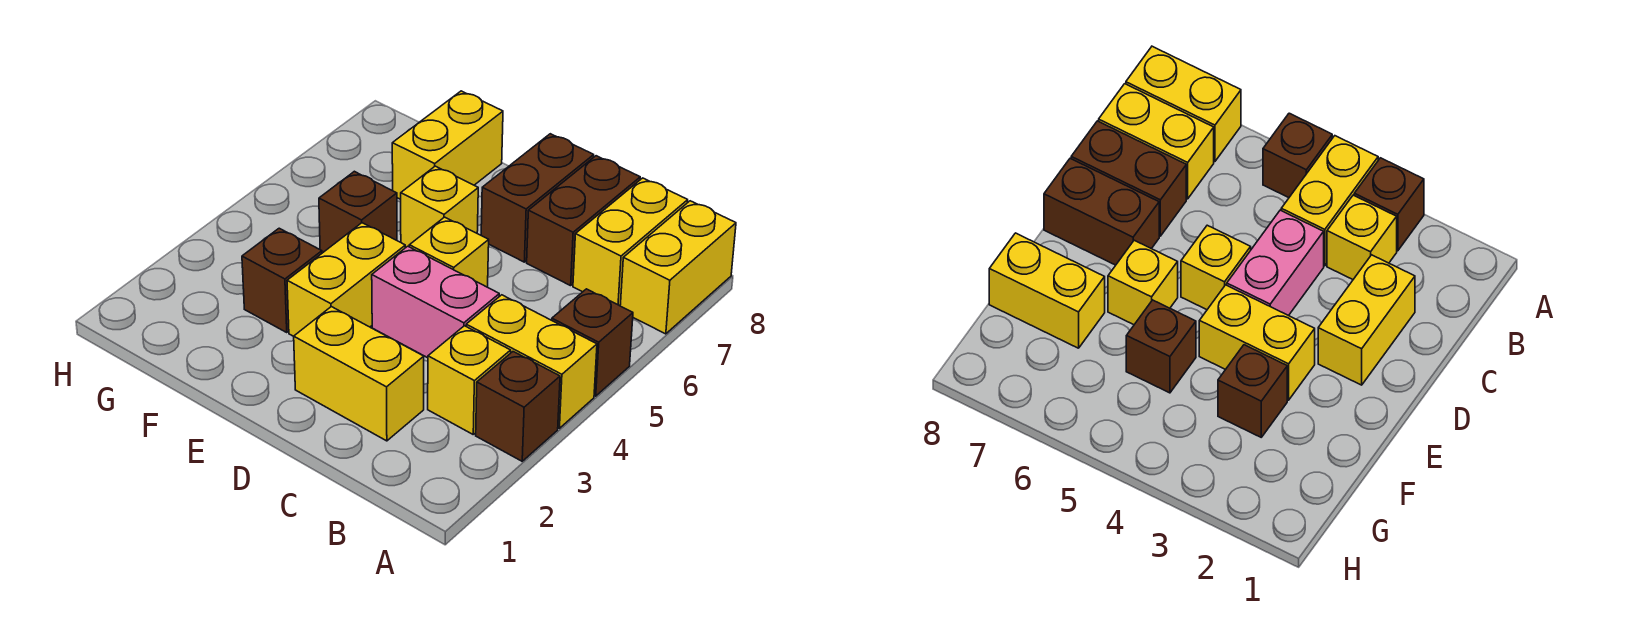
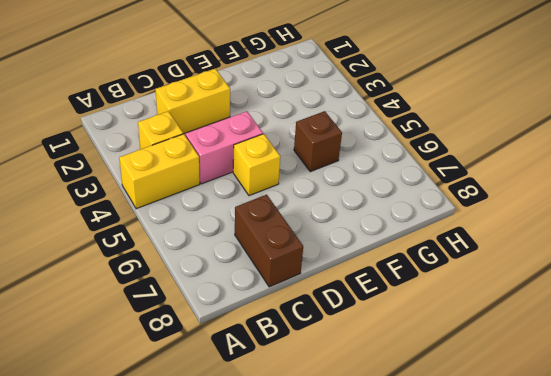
none -> brown brick A3 level 1
none -> brown brick A5 level 1
none -> yellow brick A7:A8 level 1

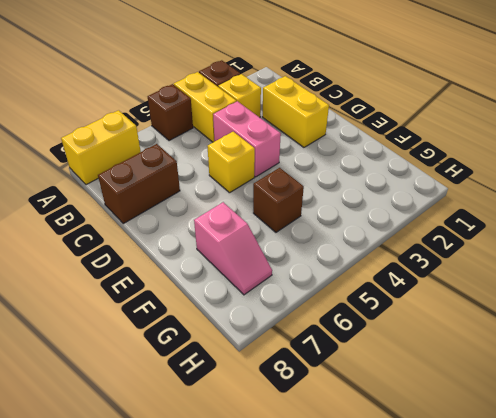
pink slope F7:G7 level 1 top F -> yellow brick F7:F8 level 1
none -> yellow brick B7:B8 level 1
none -> brown brick D7:D8 level 1
none -> yellow brick E3:E4 level 1

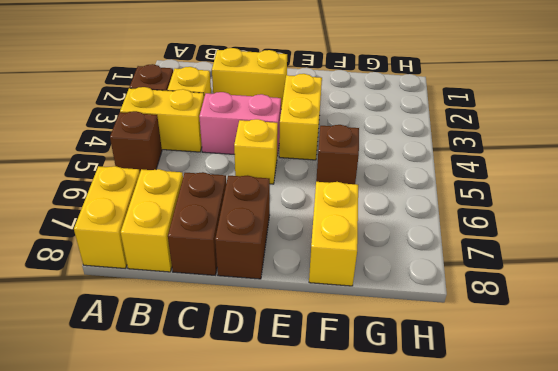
none -> yellow brick E6 level 1
none -> brown brick F3 level 1

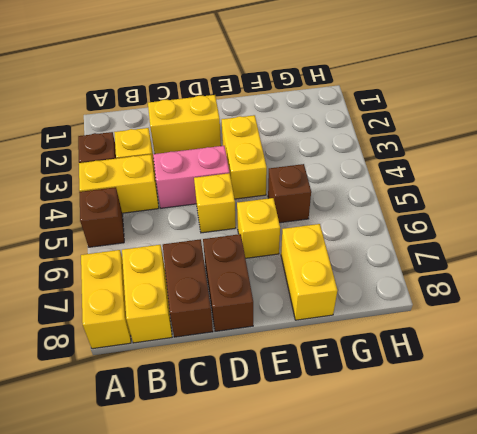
none -> brown brick F3 level 1

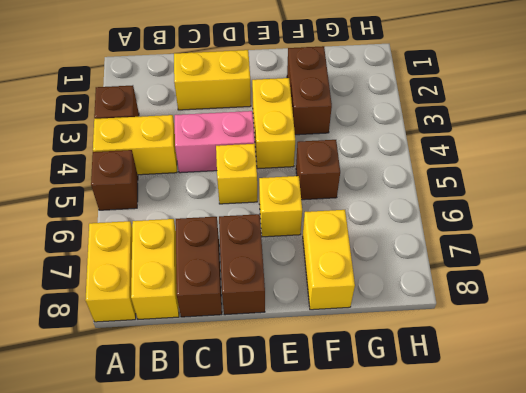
brown brick F2:F3 level 1 -> brown brick F3 level 1
none -> yellow brick B3 level 1

